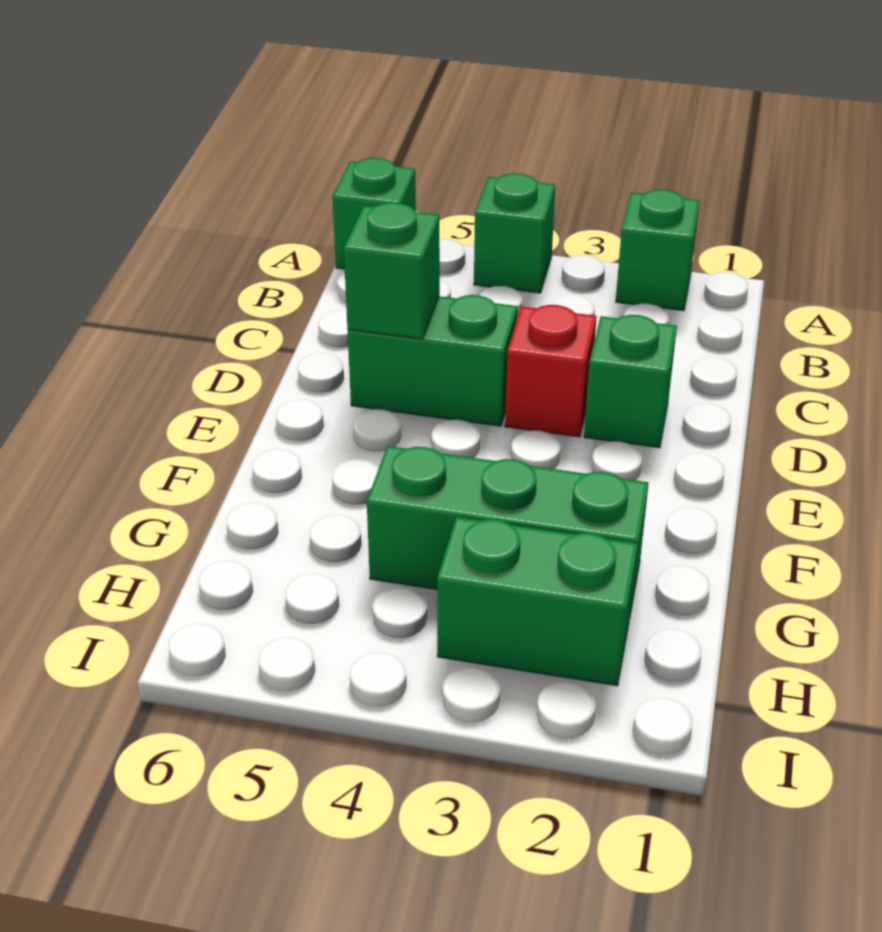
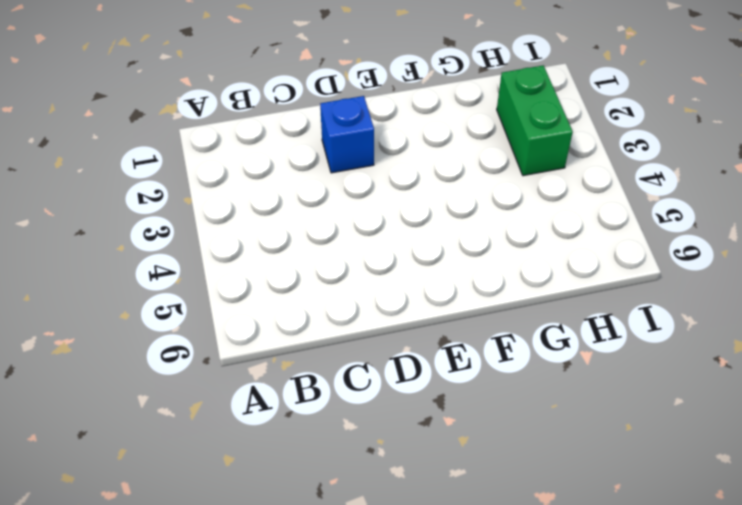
blue brick D2 level 1 -> green brick D2 level 1
none -> green brick A2 level 1
none -> green brick A4 level 1

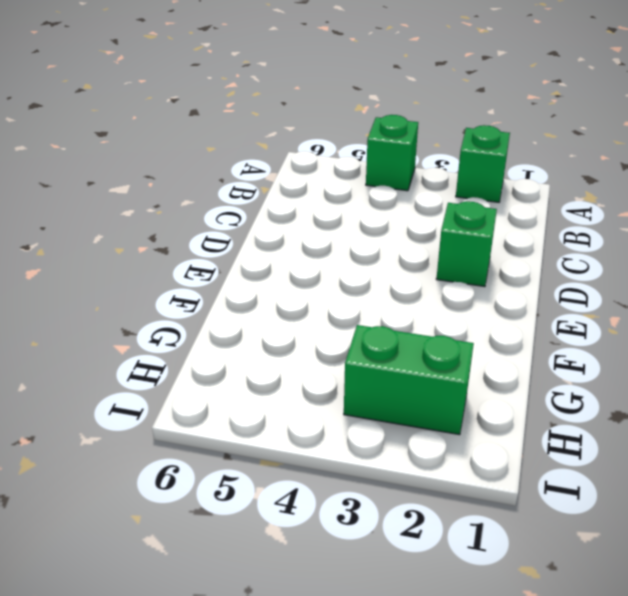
none -> green brick A6 level 1
none -> red brick D3 level 1

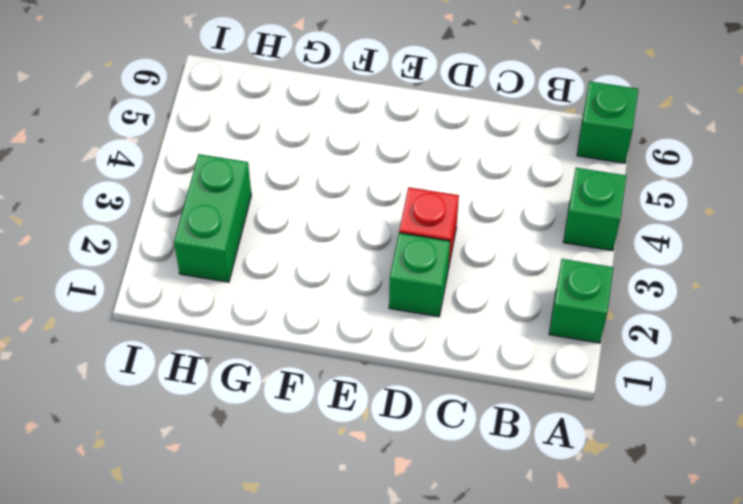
none -> green brick D4:D5 level 1
none -> green brick G2:G4 level 1

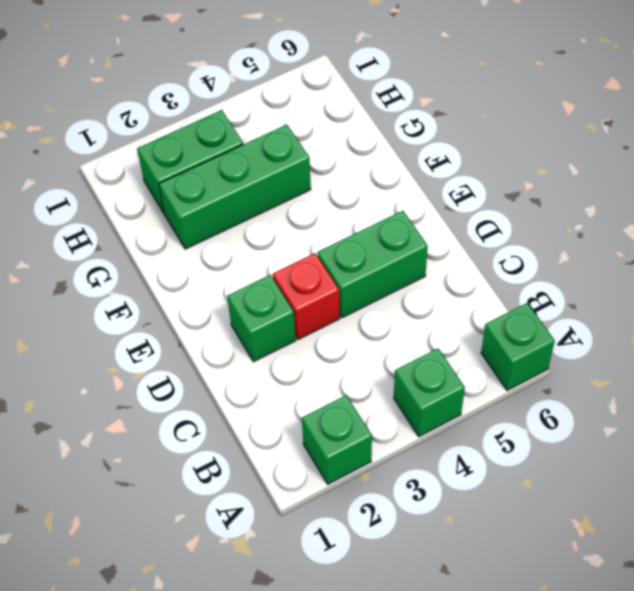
none -> green brick D5 level 2

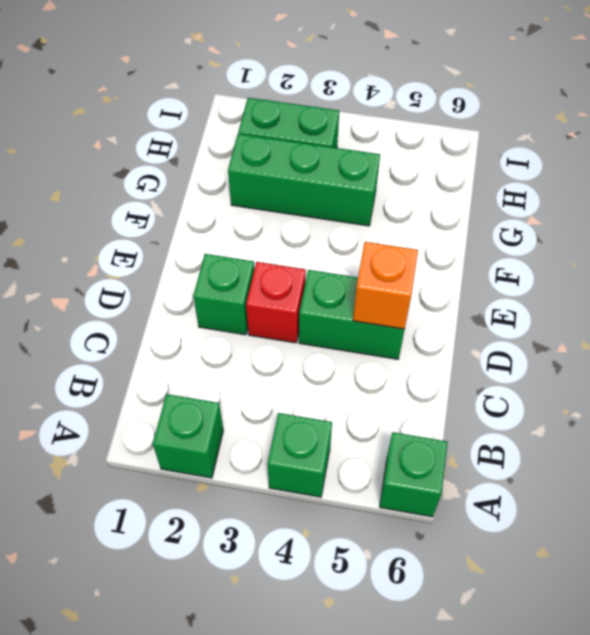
orange brick D5 level 2 -> green brick D5 level 2

